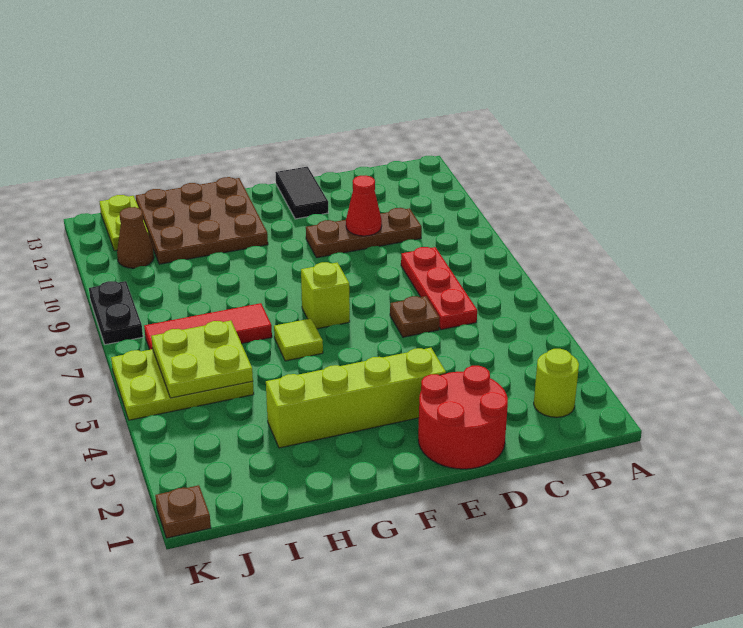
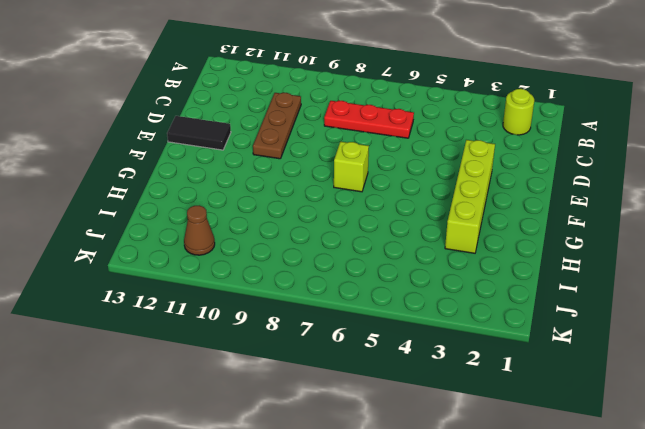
none -> red round brick D1:E2 level 1
none -> brown plate D6 level 1
none -> lime tile G6 level 1

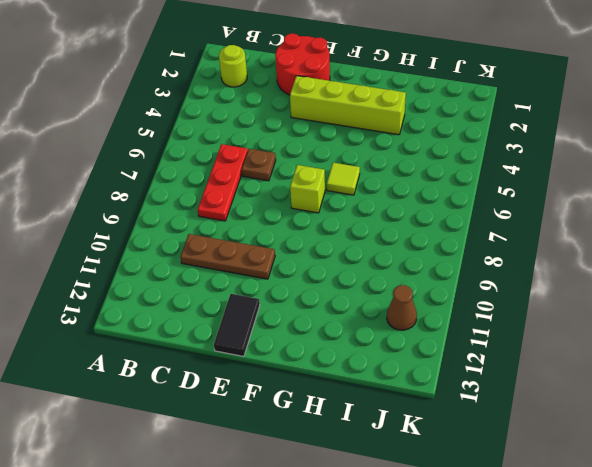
none -> brown plate G11:I13 level 1
none -> red tile H7:J7 level 1
none -> lime plate I5:K6 level 1

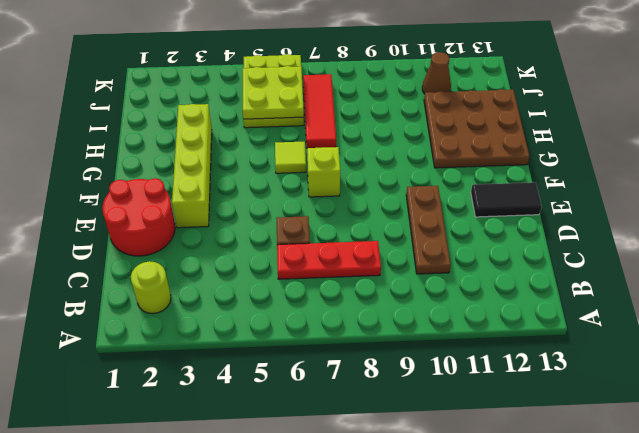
none -> lime plate J12:J13 level 1
none -> brown plate K1 level 1
none -> black plate K8:K9 level 1

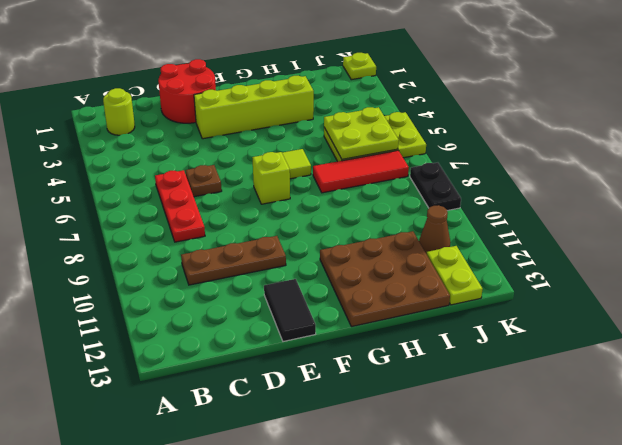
lime plate K1 level 1 -> brown plate K1 level 1
none -> red cone D10 level 2

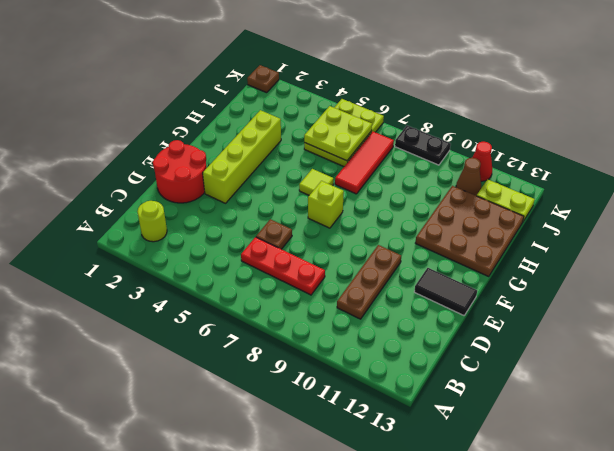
red cone K11 level 1 -> red cone D10 level 2

